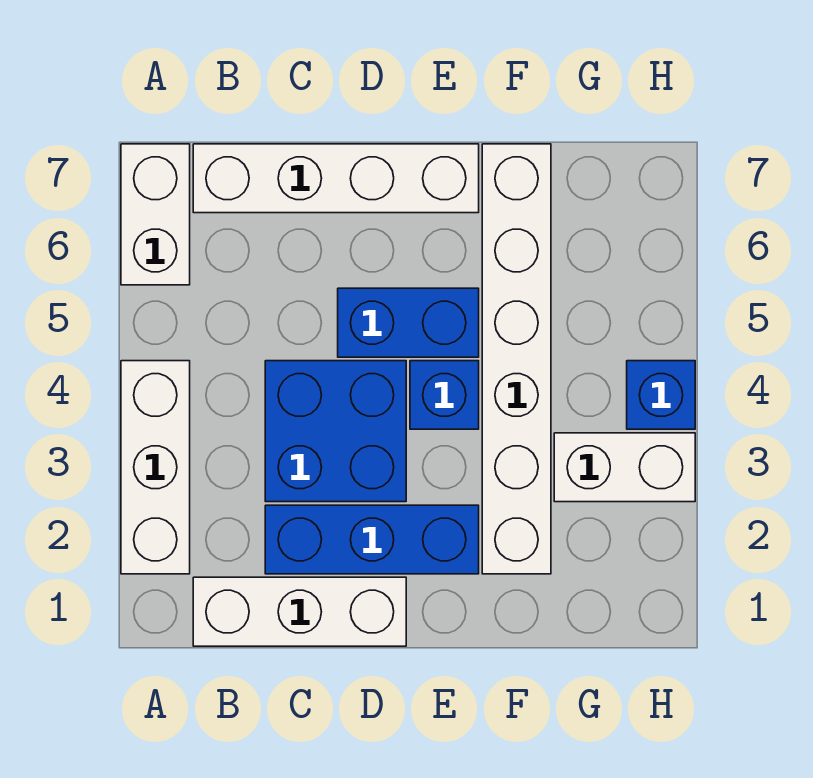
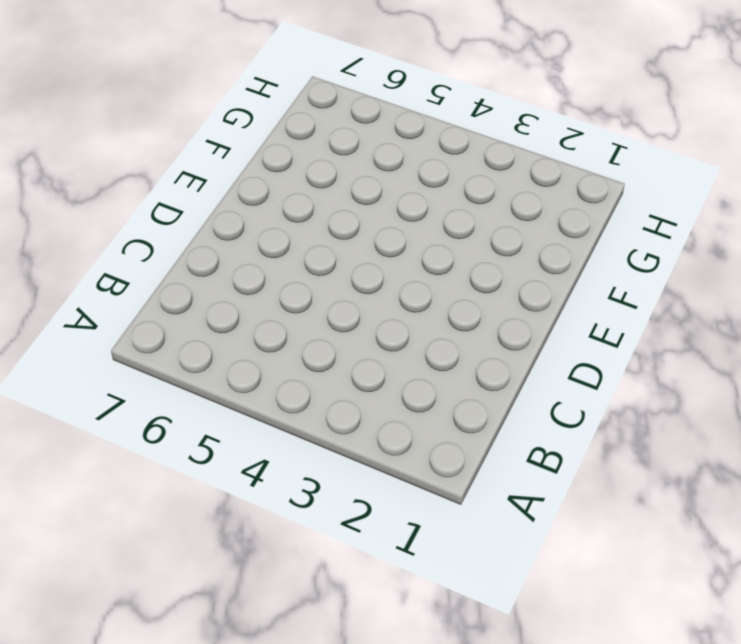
none -> white brick A2:A4 level 1
none -> white brick A6:A7 level 1

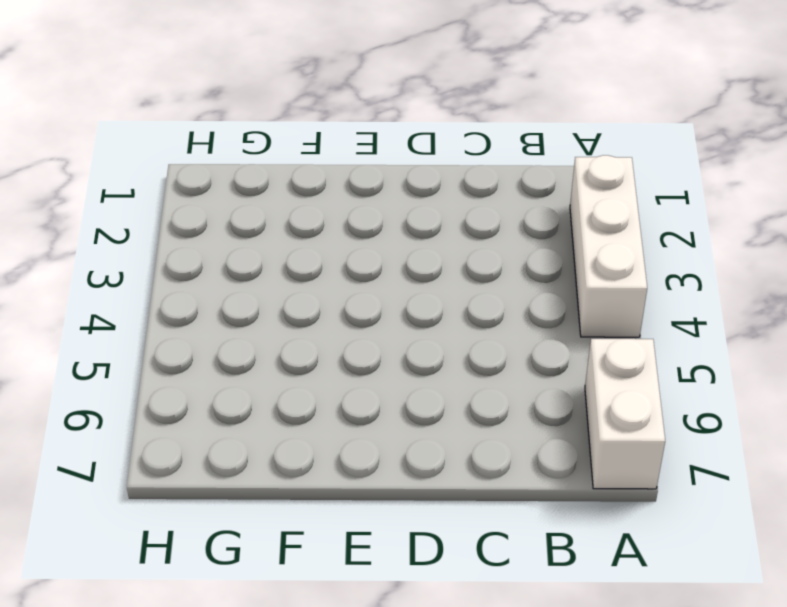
none -> white brick B1:D1 level 1
none -> white brick B7:E7 level 1

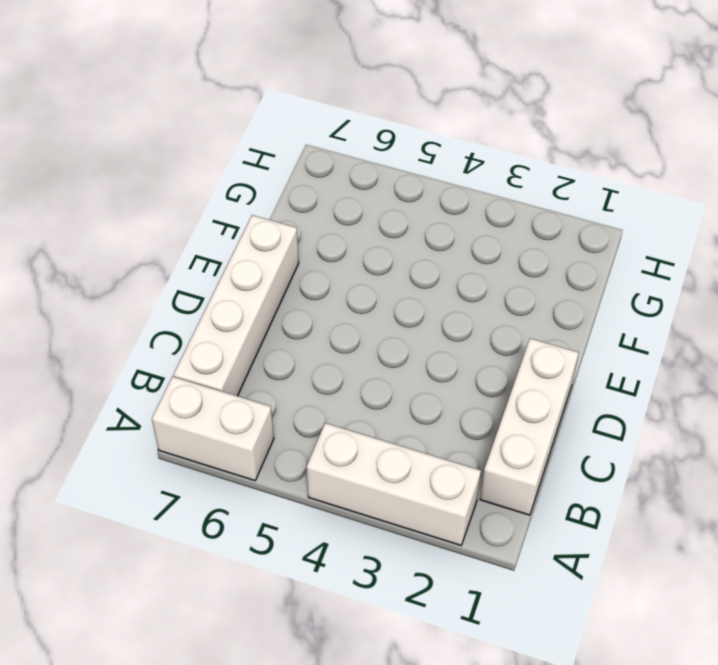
none -> blue brick C2:E2 level 1
none -> blue brick C3:D4 level 1

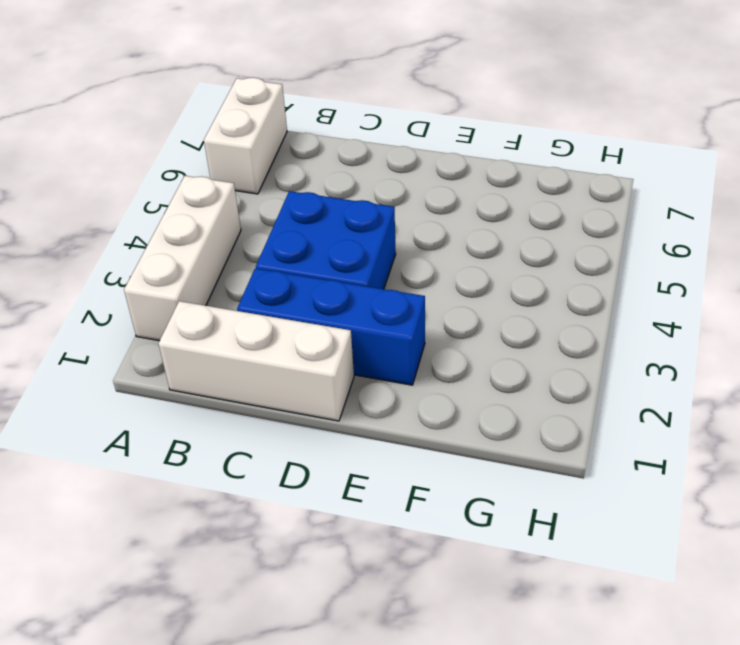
none -> white brick B7:E7 level 1
none -> blue brick D5:E5 level 1

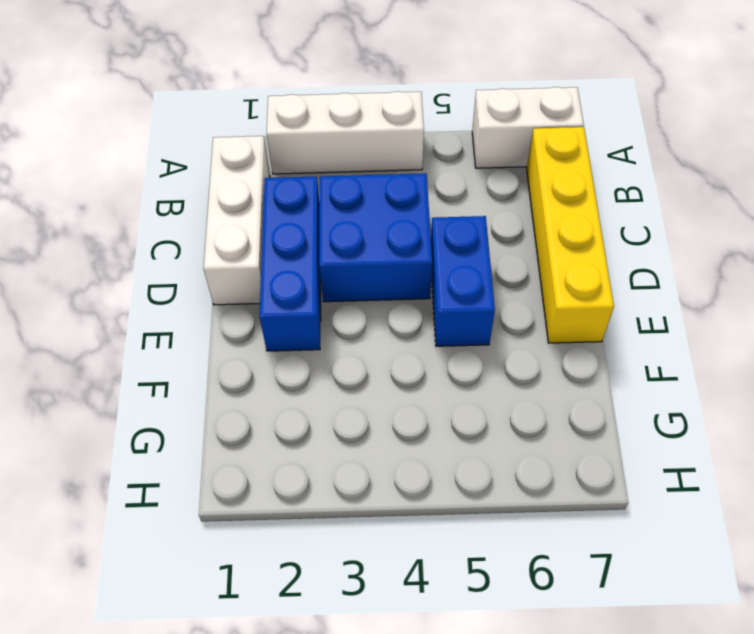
yellow brick B7:E7 level 1 -> white brick B7:E7 level 1
none -> blue brick E4 level 1
none -> white brick F2:F7 level 1

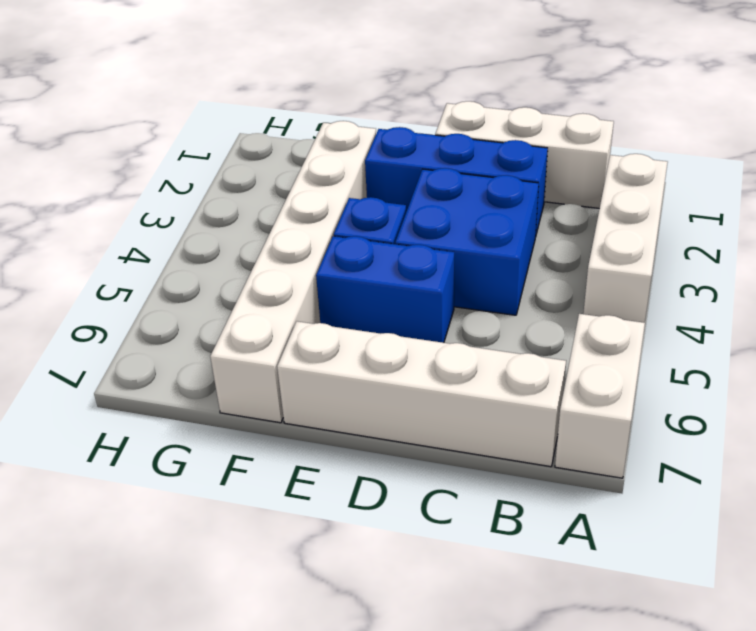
none -> white brick G3:H3 level 1
none -> blue brick H4 level 1

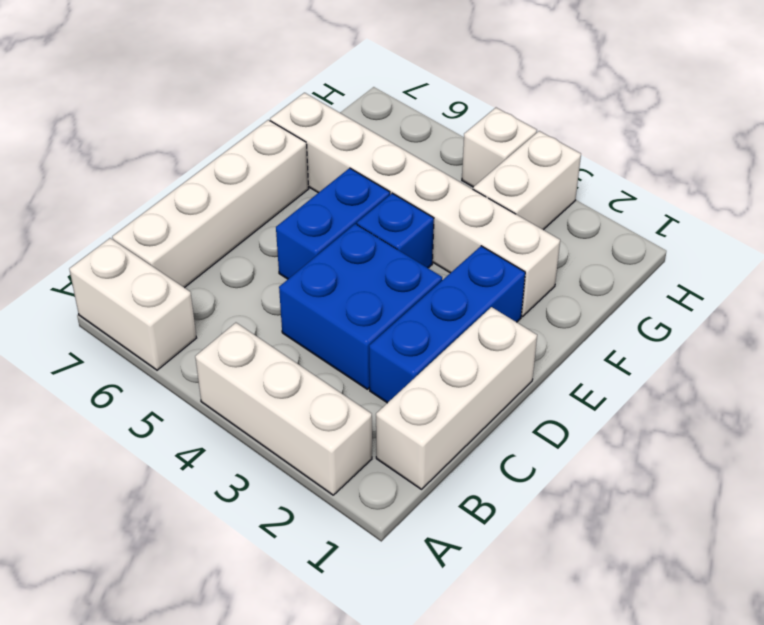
white brick H4 level 1 -> blue brick H4 level 1

